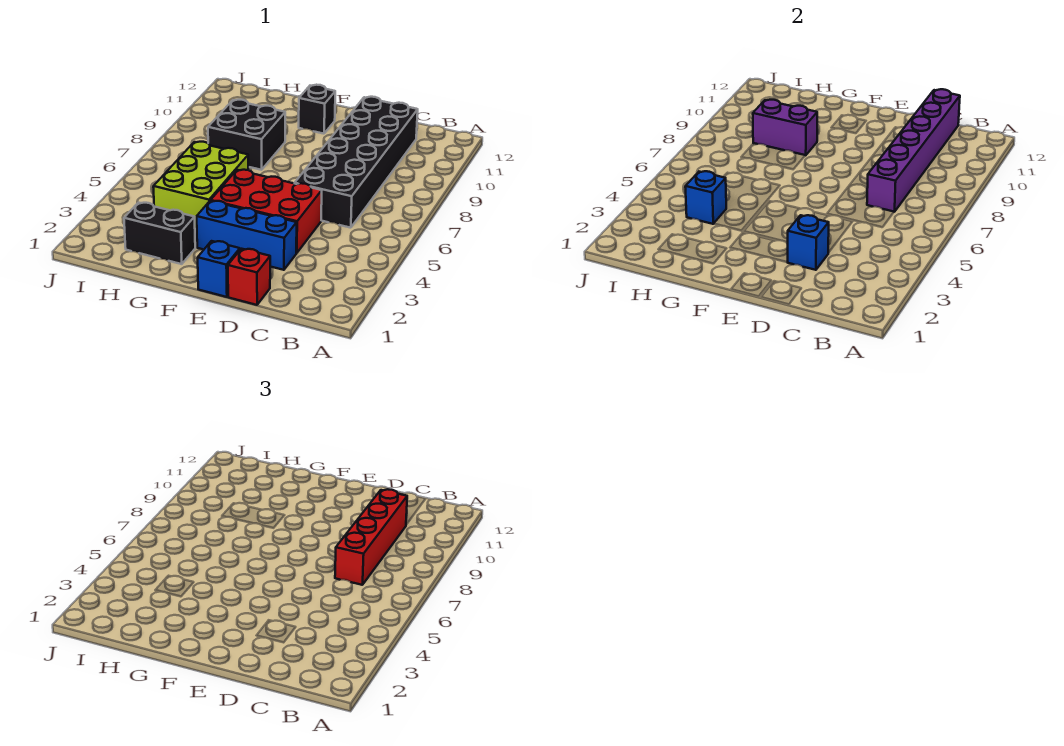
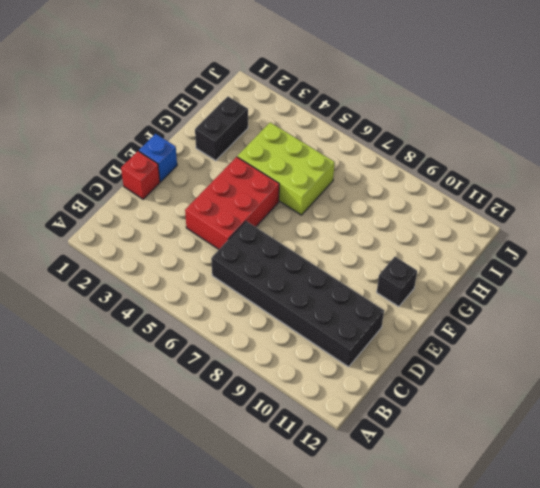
none -> blue brick D3:F3 level 1
none -> black brick G8:H9 level 1
none -> purple brick C7:C12 level 2

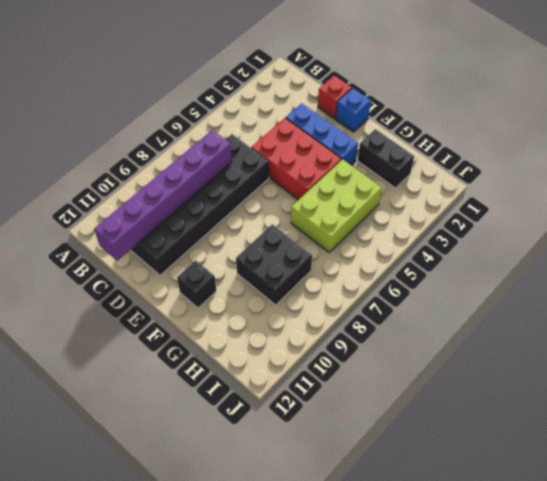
none -> blue brick D3 level 2
none -> purple brick G9:H9 level 2
none -> blue brick H4 level 2

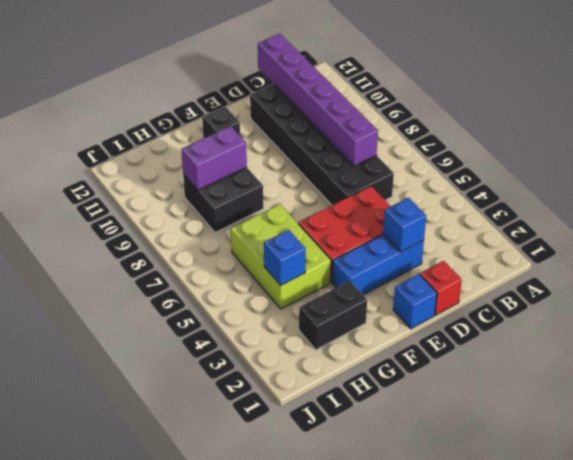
none -> red brick C7:C10 level 3

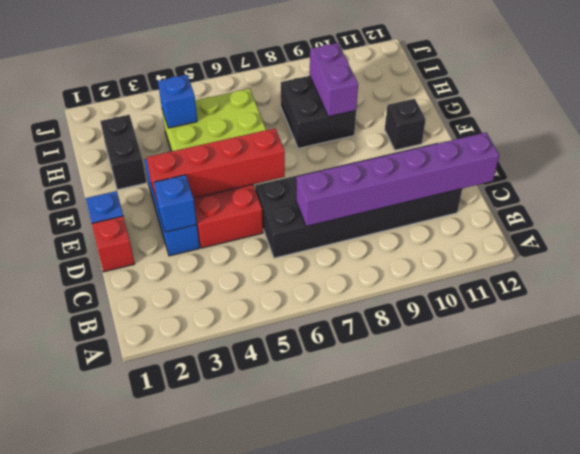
red brick E3:E6 level 2 -> red brick C7:C10 level 3

